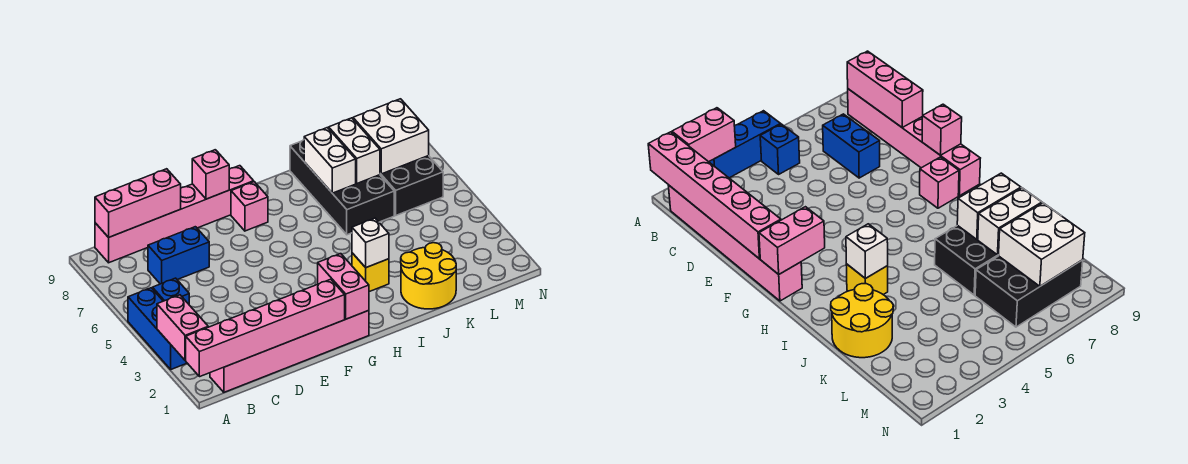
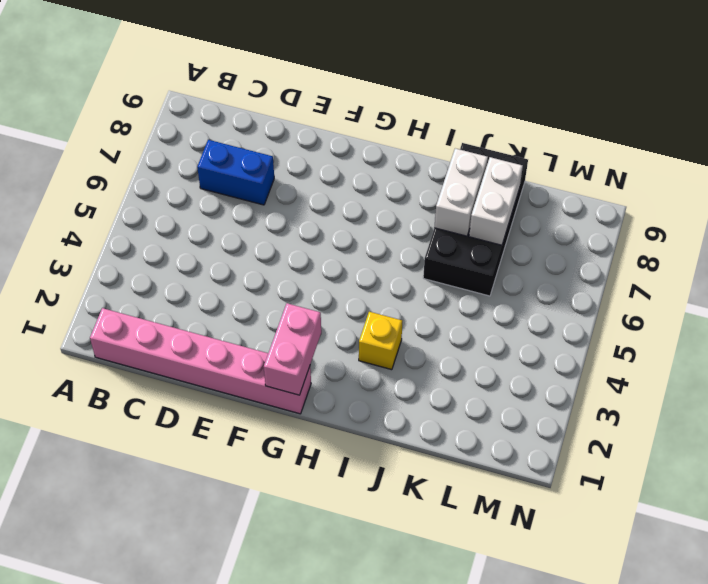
none -> blue brick A3:A5 level 1
none -> blue brick B5 level 1
none -> pink brick B9:G9 level 1

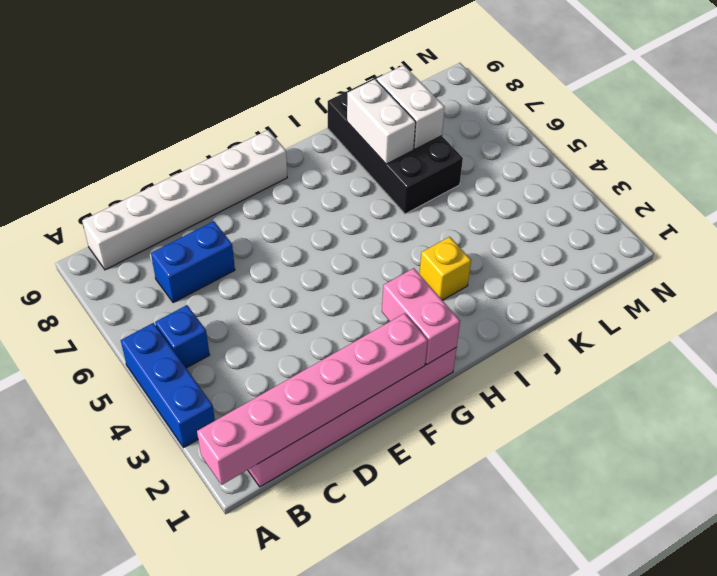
white brick B9:G9 level 1 -> pink brick B9:G9 level 1
none -> pink brick G8 level 1
none -> yellow round brick J1:K2 level 1
none -> black brick L6:M8 level 1

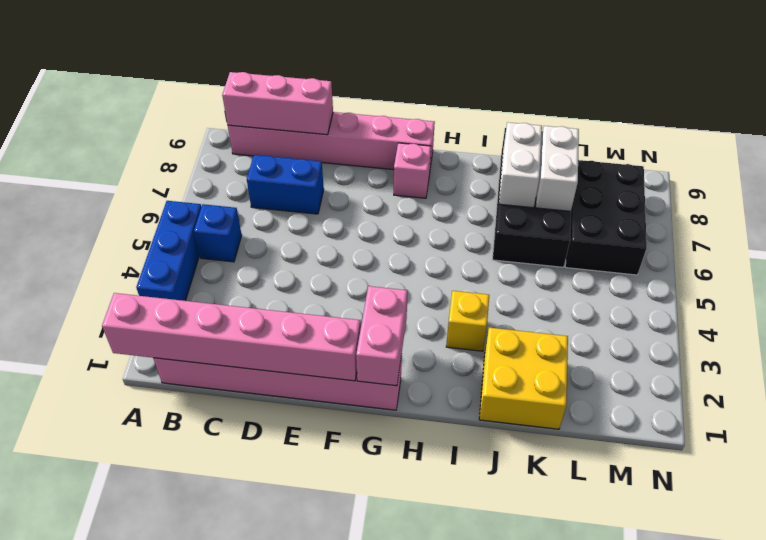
yellow brick J1:K2 level 1 -> yellow round brick J1:K2 level 1
none -> pink brick A2:A3 level 2
none -> pink brick F9 level 2
none -> white brick I3 level 2

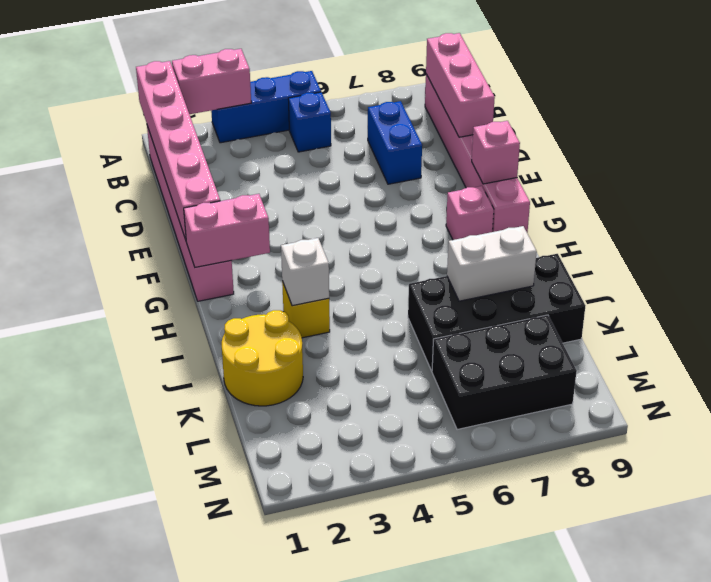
none -> white brick K7:K8 level 2
none -> white brick L7:M8 level 2

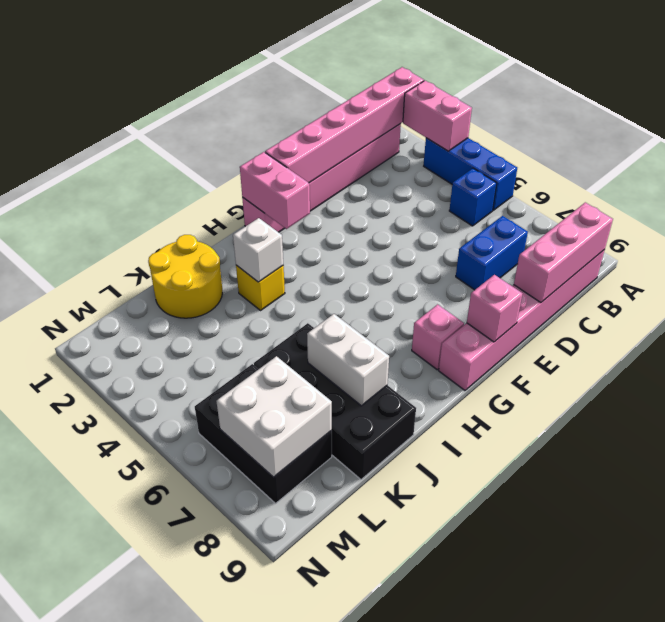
none -> white brick K7:K8 level 2

